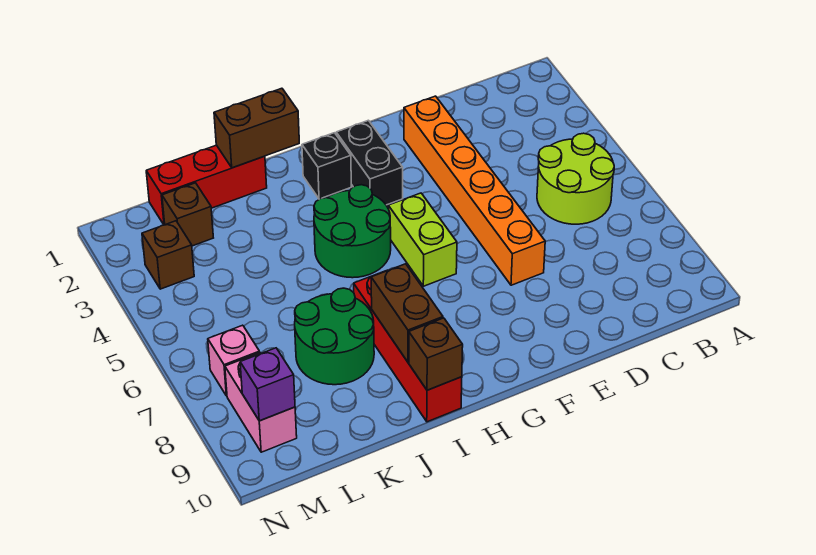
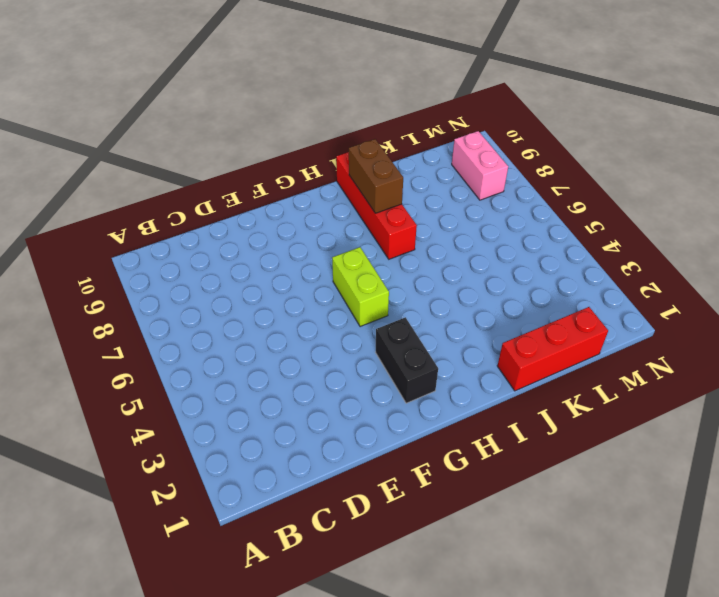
none -> lime round brick B5:C6 level 1
none -> orange brick E2:E7 level 1
none -> black brick H2 level 1

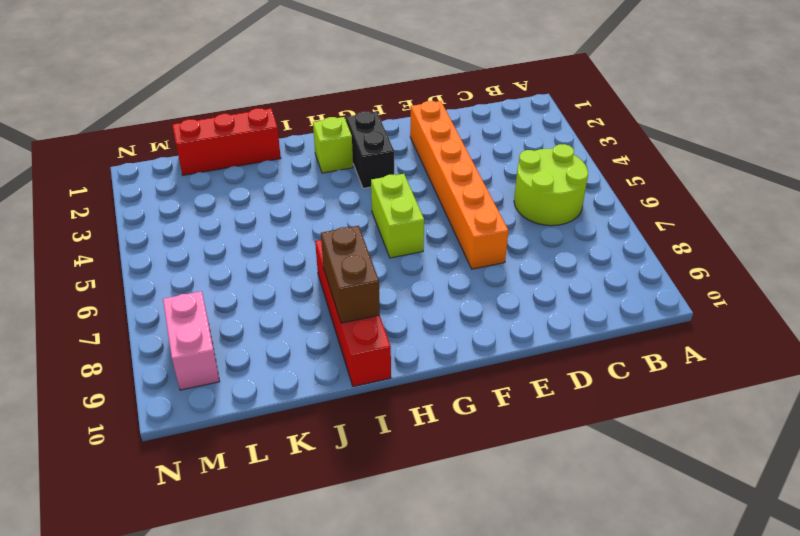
lime brick H2 level 1 -> black brick H2 level 1
none -> green round brick H4:I5 level 1
none -> green round brick J7:K8 level 1
none -> brown brick L2 level 1

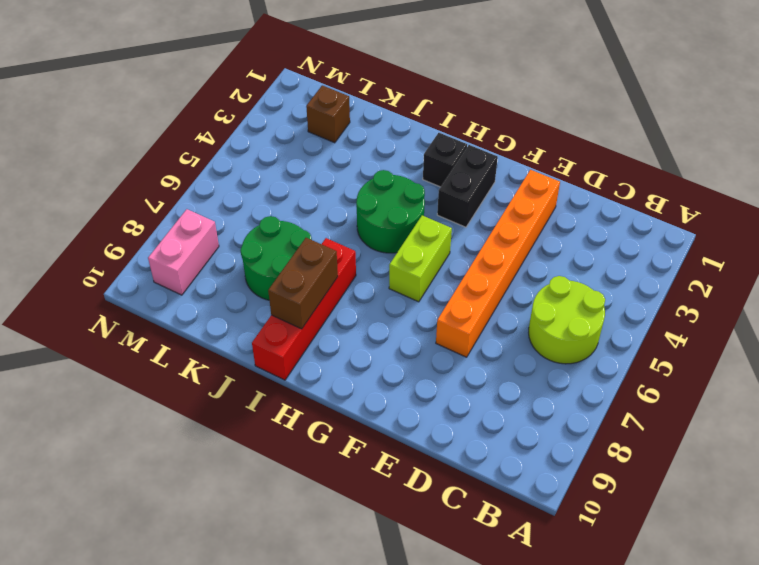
none -> red brick J1:L1 level 1
none -> brown brick M3 level 1
none -> pink brick M7 level 1

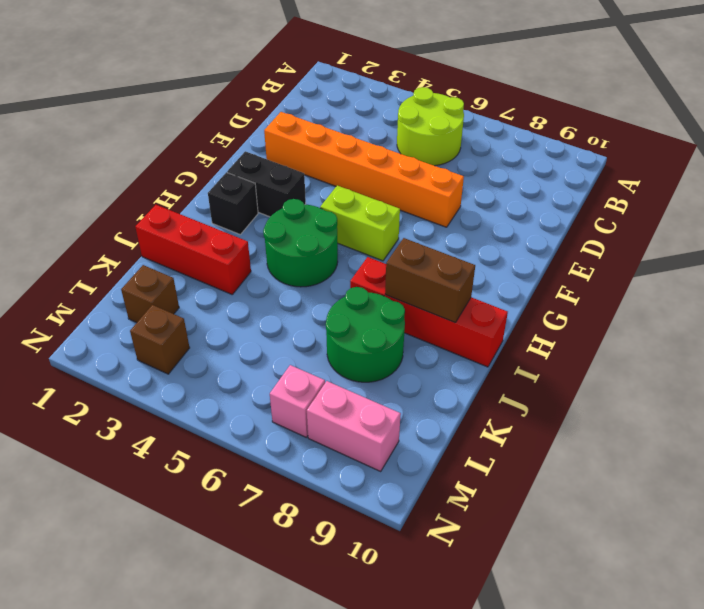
red brick J1:J3 level 1 -> red brick J1:L1 level 1
none -> brown brick I1:J1 level 2
none -> brown brick I10 level 2
none -> purple brick M9 level 2

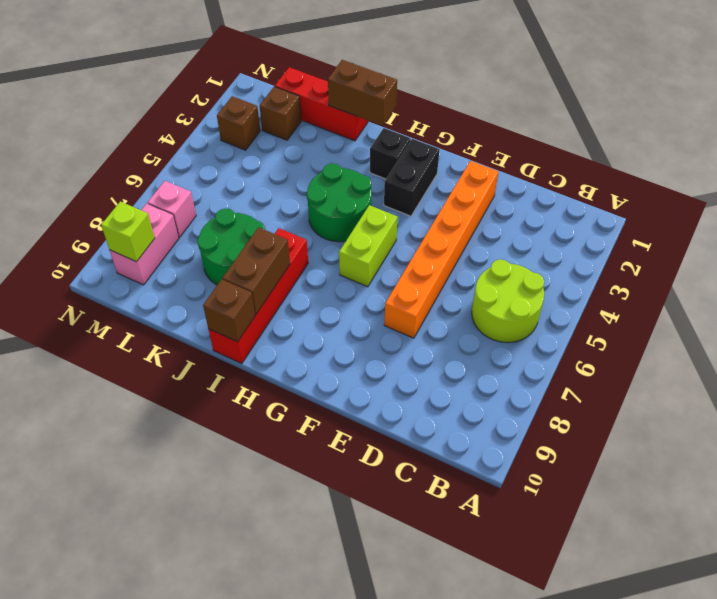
lime brick M9 level 2 -> purple brick M9 level 2

